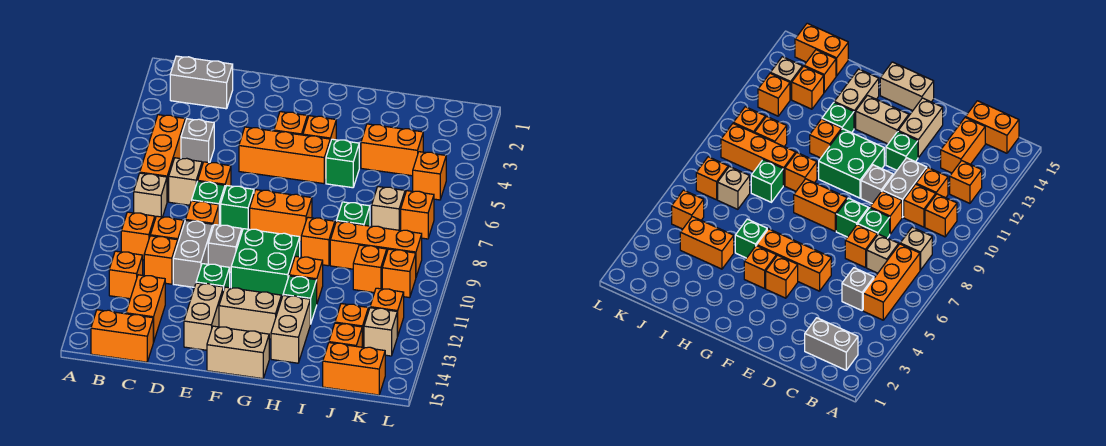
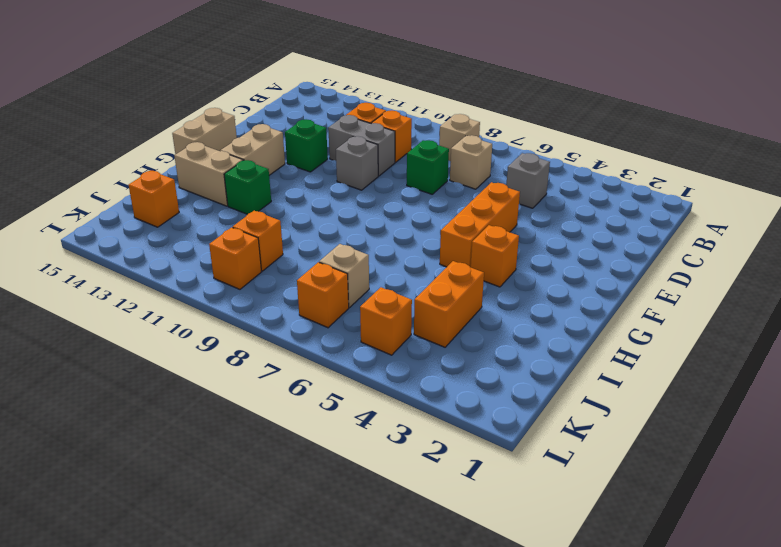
none -> grey brick B2:C2 level 1
none -> orange brick B5:B7 level 1
none -> orange brick B10 level 1
none -> orange brick B12 level 1

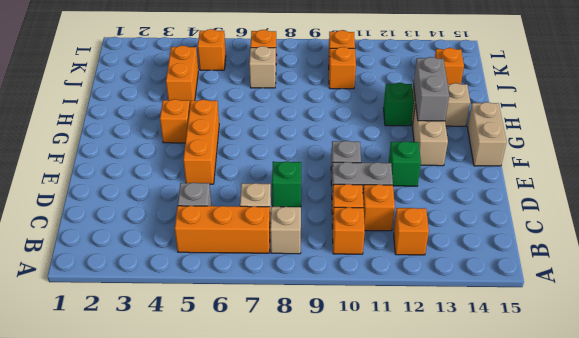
grey brick G13:H13 level 2 -> grey brick B2:C2 level 1
none -> orange brick B15:C15 level 1
none -> orange brick C13:C14 level 1
none -> orange brick D7 level 1
none -> orange brick D9 level 1

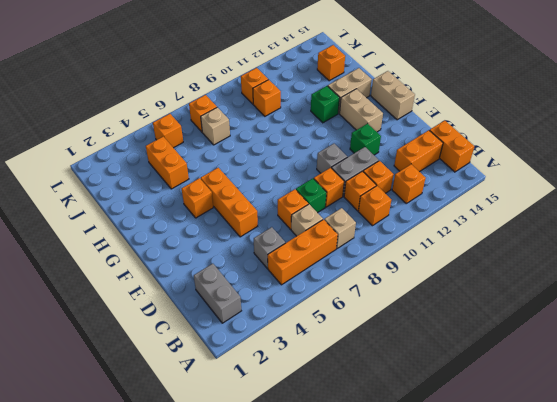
none -> green brick E8 level 1
none -> tan brick E13:E14 level 1
none -> orange brick F4 level 1
none -> orange brick F8:G8 level 1

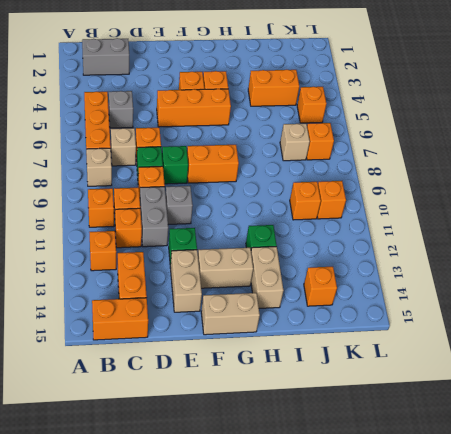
none -> green brick F10:G11 level 1
none -> green brick H5 level 1
none -> orange brick H9 level 1
none -> orange brick H11 level 1

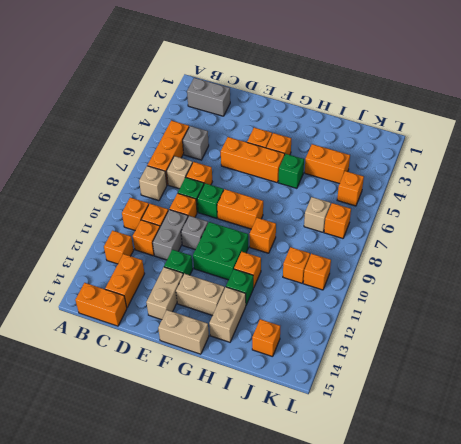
none -> green brick I8 level 1
none -> orange brick I9:K9 level 1
none -> orange brick J13 level 1
none -> orange brick J15:K15 level 1

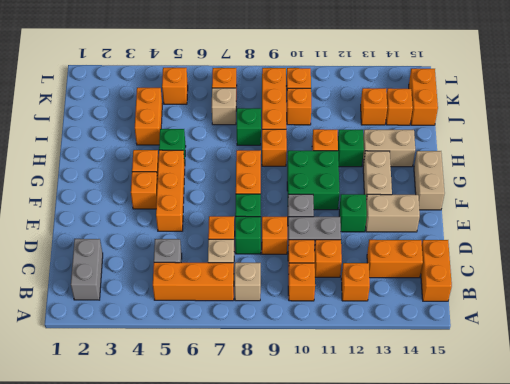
none -> orange brick K12 level 1
none -> tan brick K13 level 1

